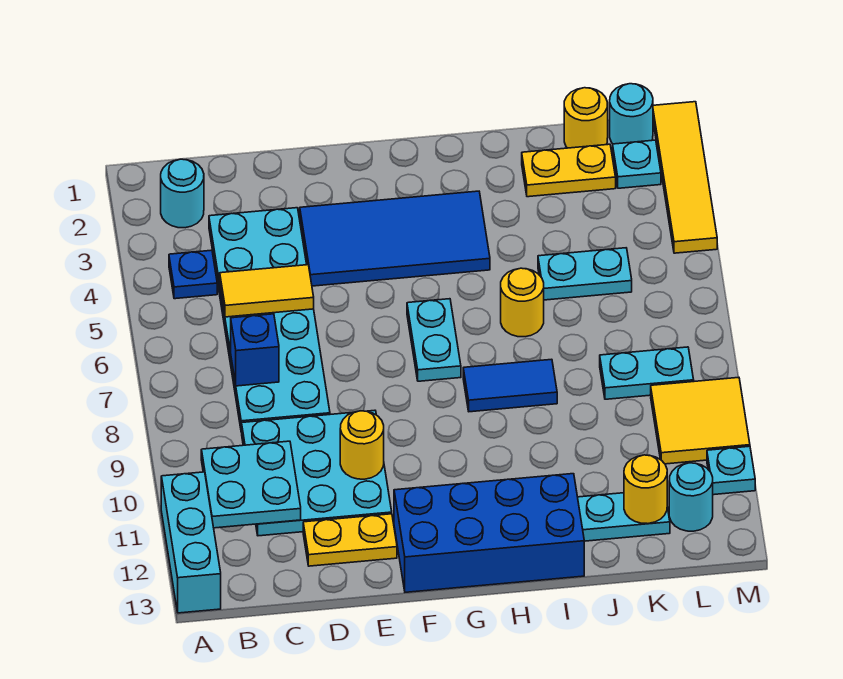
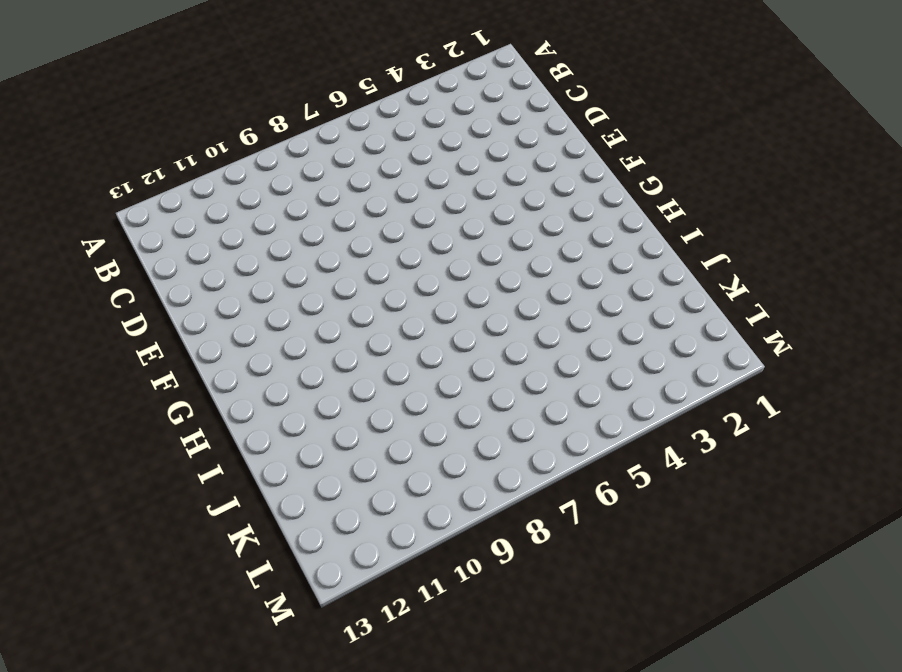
none -> cyan brick A11:A13 level 1
none -> cyan round brick B2 level 1
none -> blue plate B4 level 1

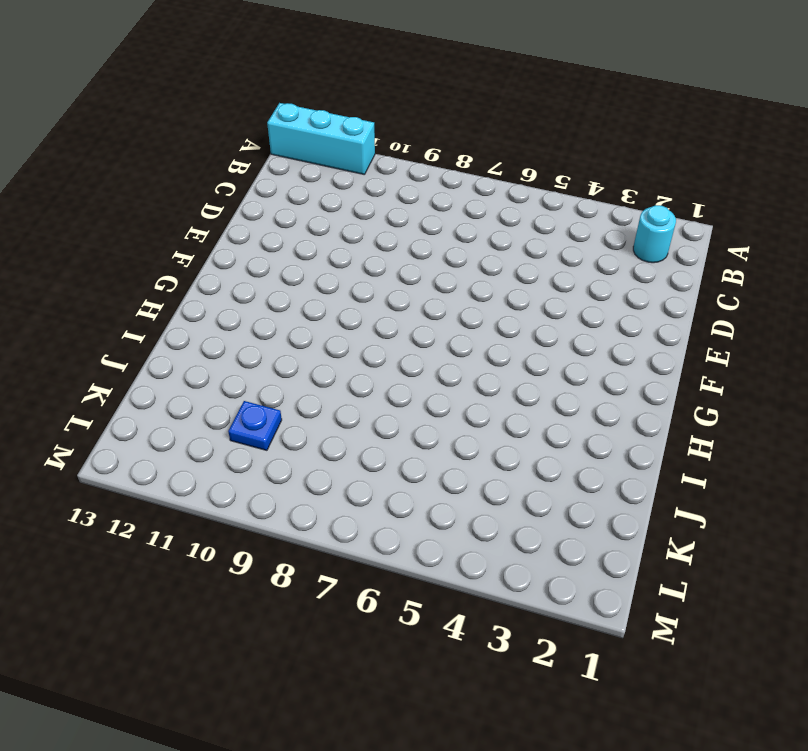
blue plate K10 level 1 -> blue plate B4 level 1
none -> cyan plate C3:D8 level 1
none -> cyan plate C9:E11 level 1
none -> yellow plate D12:E12 level 1

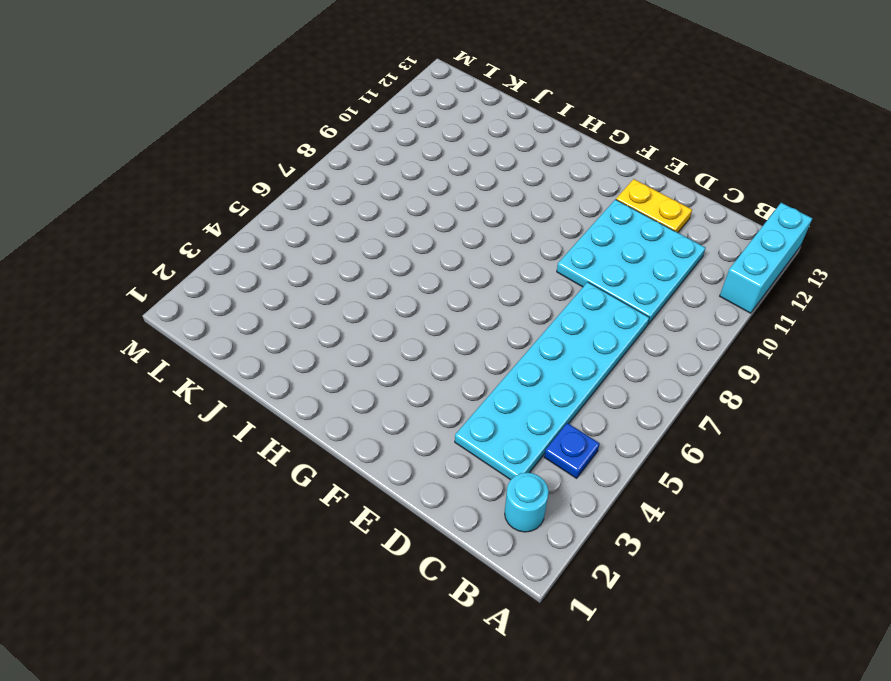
none -> blue tile E3:H4 level 1
none -> blue brick F12:I13 level 1
none -> cyan plate G6:G7 level 1

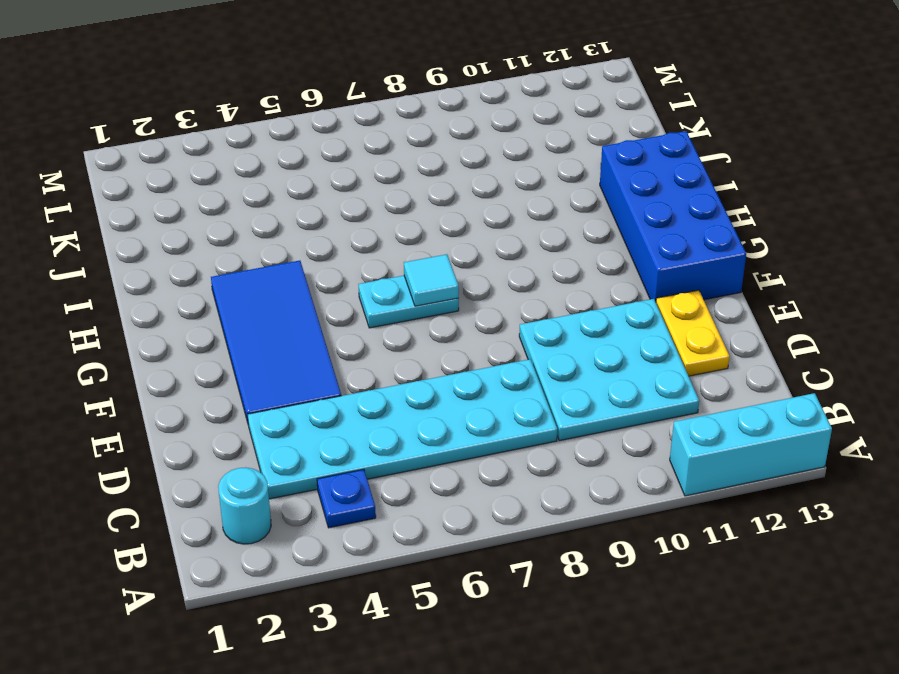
cyan tile G7 level 2 -> none
none -> blue tile H8:I8 level 1
none -> yellow round brick I6 level 1
none -> yellow plate J2:K2 level 1

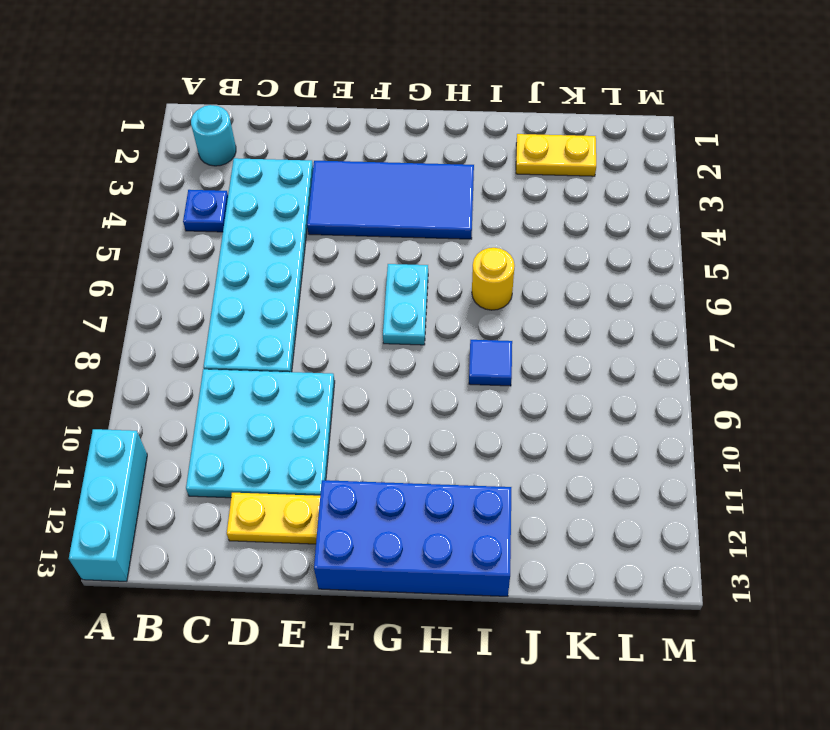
blue tile I8 level 1 -> blue tile H8:I8 level 1
none -> cyan plate J5:K5 level 1
none -> cyan plate J12:K12 level 1
none -> yellow round brick K1 level 1

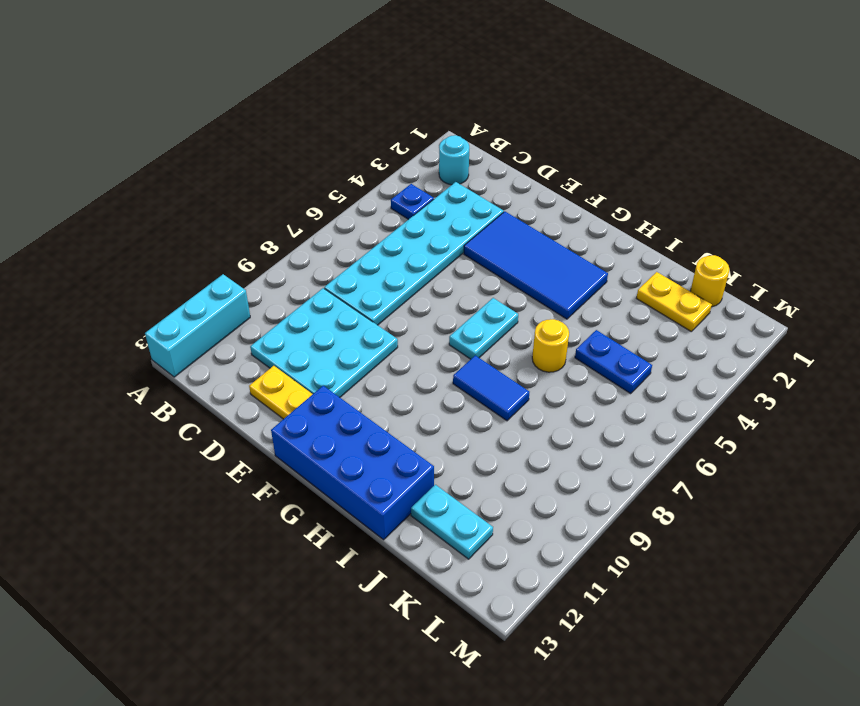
blue plate J5:K5 level 1 -> cyan plate J5:K5 level 1
none -> cyan plate K8:L8 level 1
none -> cyan round brick L1 level 1
none -> cyan plate L2 level 1

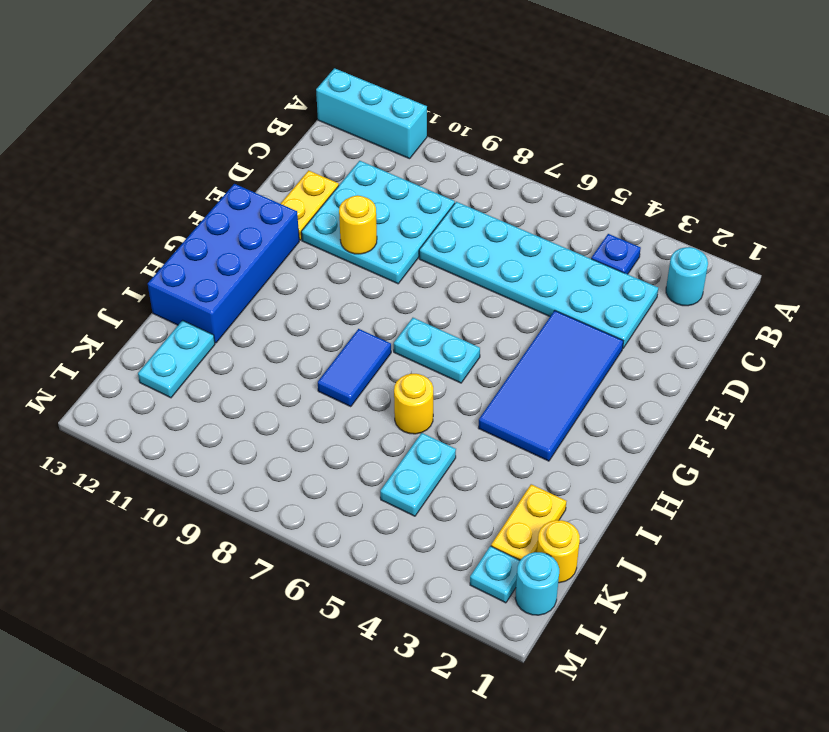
none -> cyan plate K8:L8 level 1
none -> yellow tile L9:M10 level 1
none -> cyan round brick L12 level 1

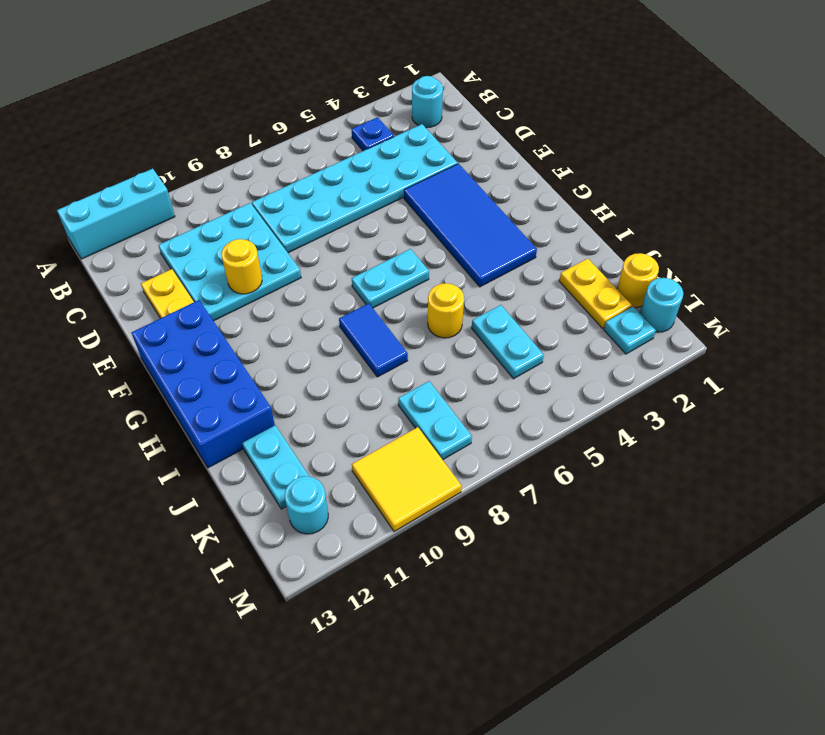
none -> yellow tile M1:M4 level 1
none -> cyan plate M11 level 1
none -> cyan plate B10:C11 level 2

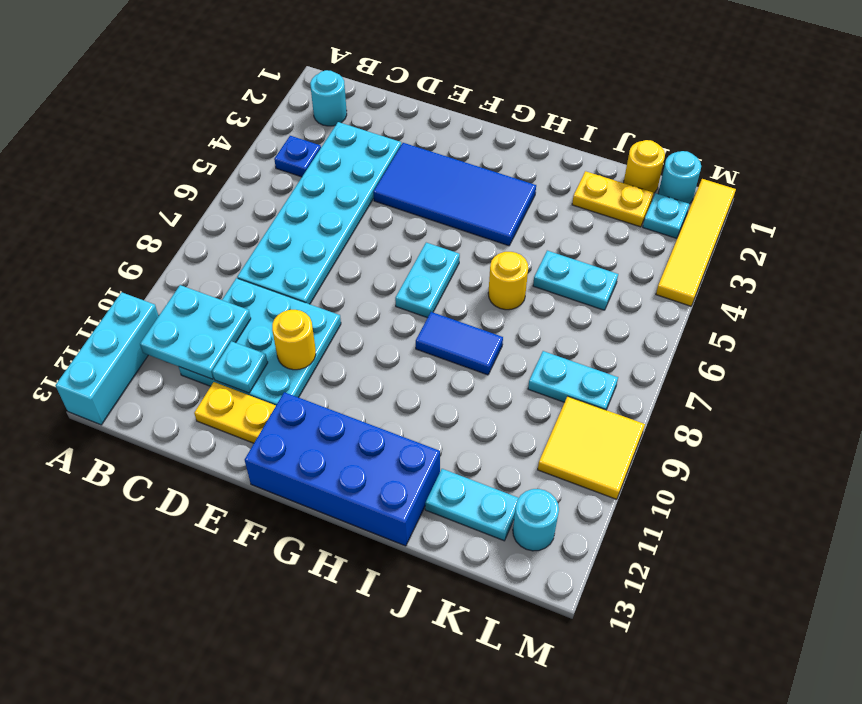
cyan plate D11 level 2 -> cyan plate M11 level 1
none -> yellow tile C5:D5 level 2
none -> blue brick C7 level 2
none -> yellow round brick K12 level 2

